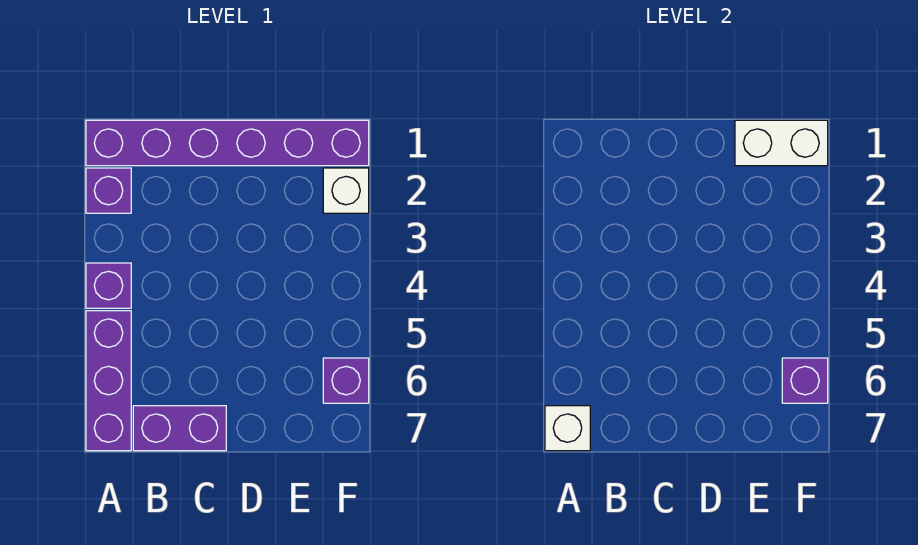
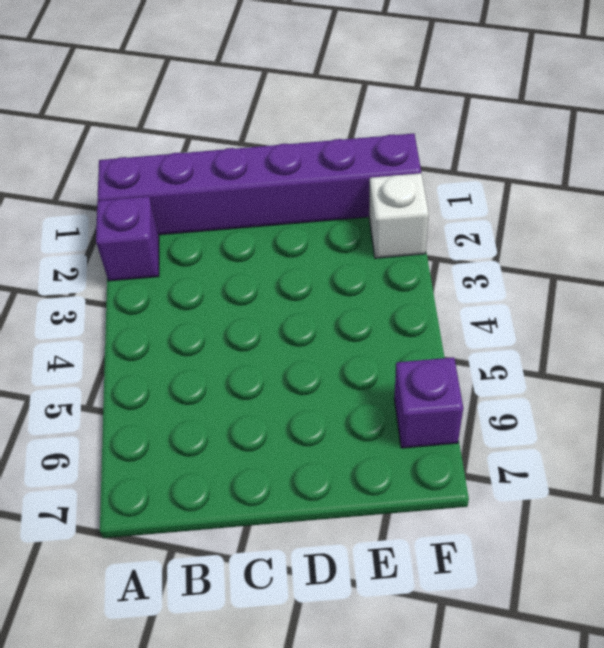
none -> purple brick A4 level 1
none -> purple brick A5:A7 level 1

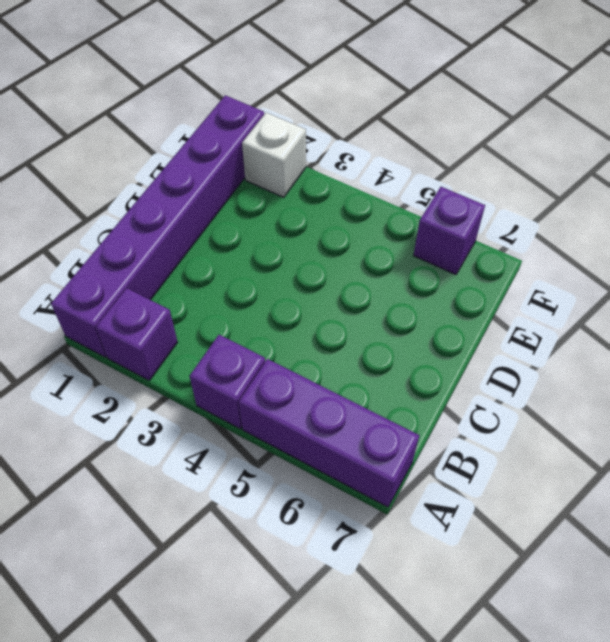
none -> purple brick B7:C7 level 1
none -> white brick A7 level 2

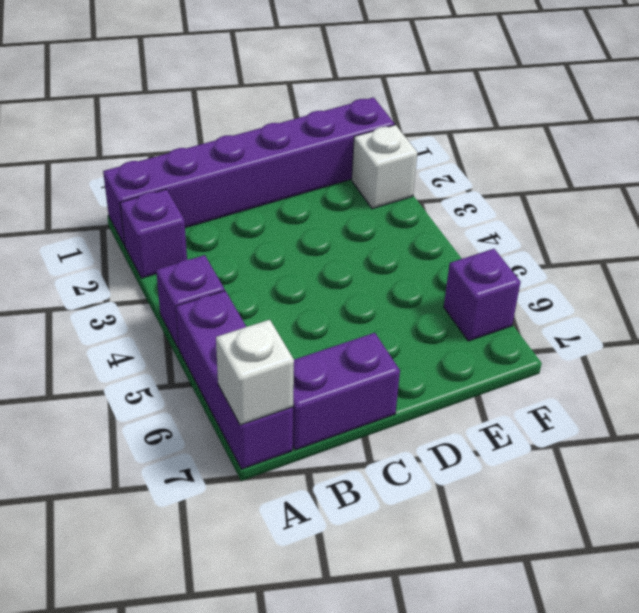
none -> white brick E1:F1 level 2
none -> purple brick F6 level 2

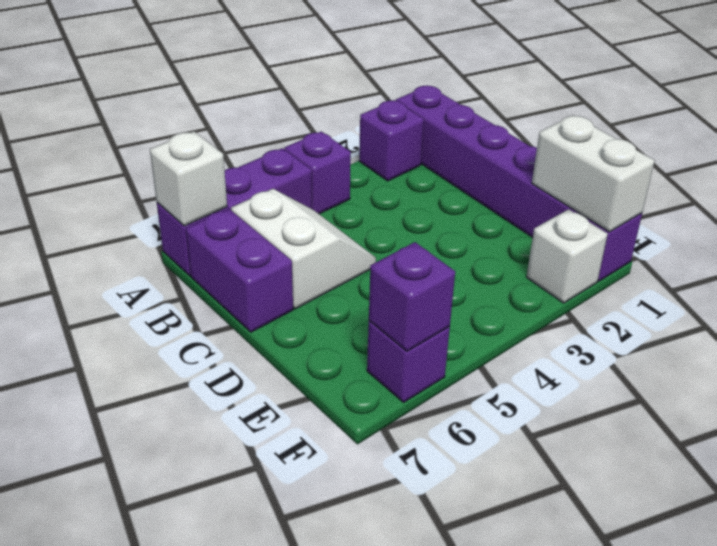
white slope B5:C6 level 1 top 6 -> none

